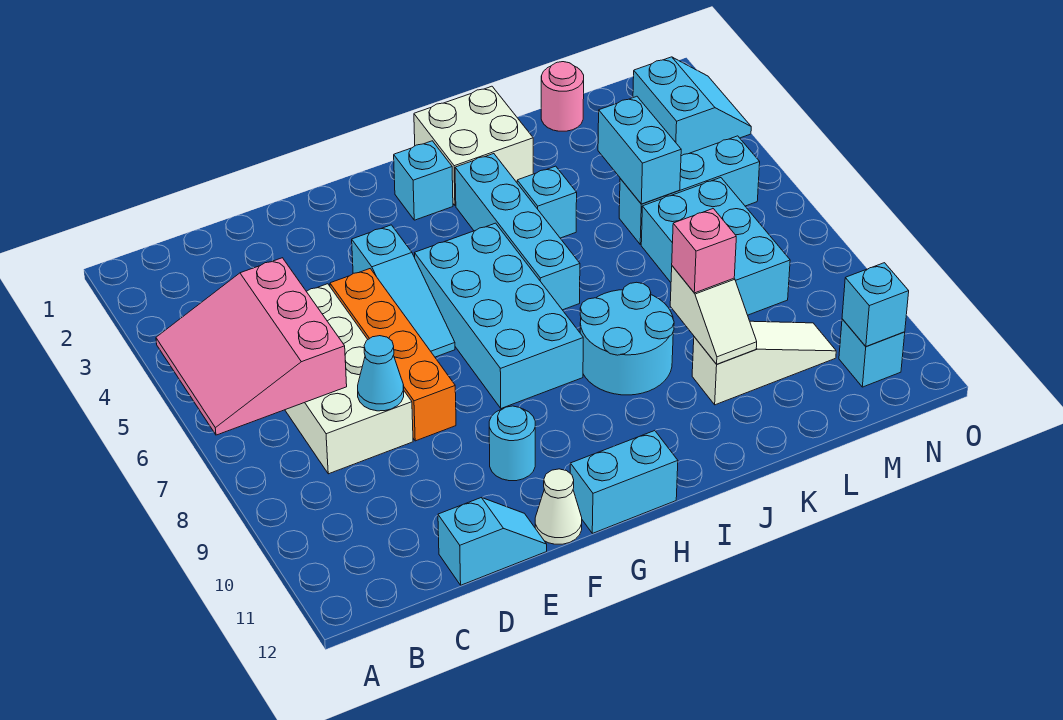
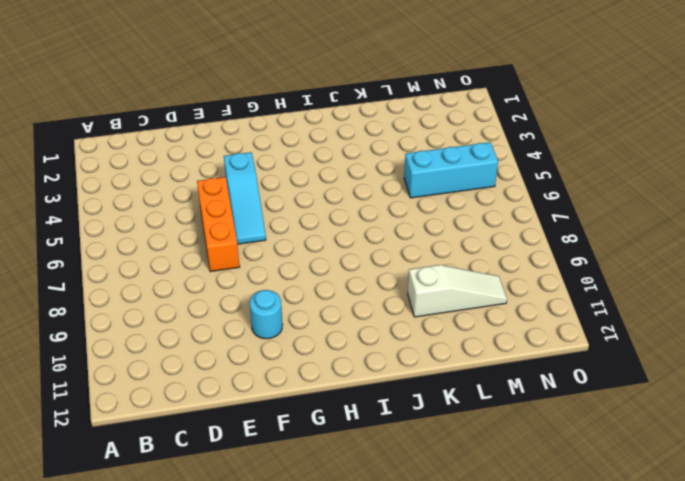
orange brick E5:E7 level 1 -> orange brick E5:E8 level 1
none -> white brick C5:D8 level 1
none -> cyan slope D12:E12 level 1 top D
none -> white cone F12 level 1

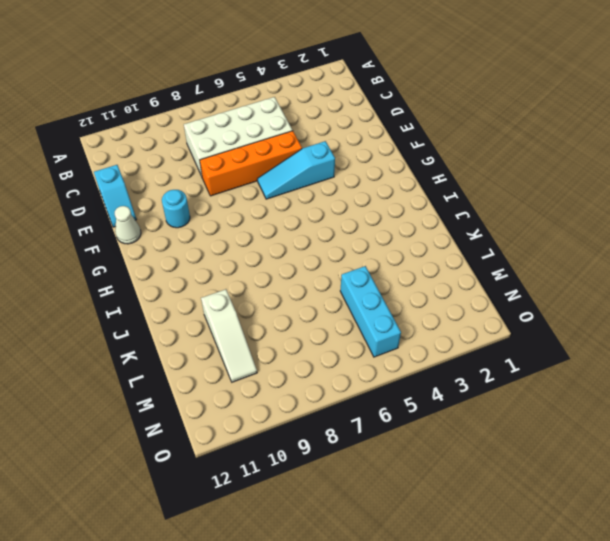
none -> cyan brick G5:H8 level 1
none -> cyan brick G12:H12 level 1
none -> cyan brick H2 level 1

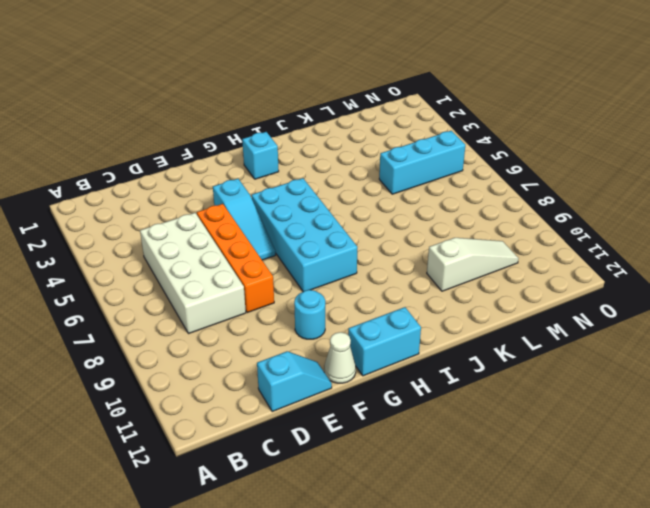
none -> white brick I1:J2 level 1
none -> cyan brick I3:I6 level 1
none -> cyan round brick I8:J9 level 1

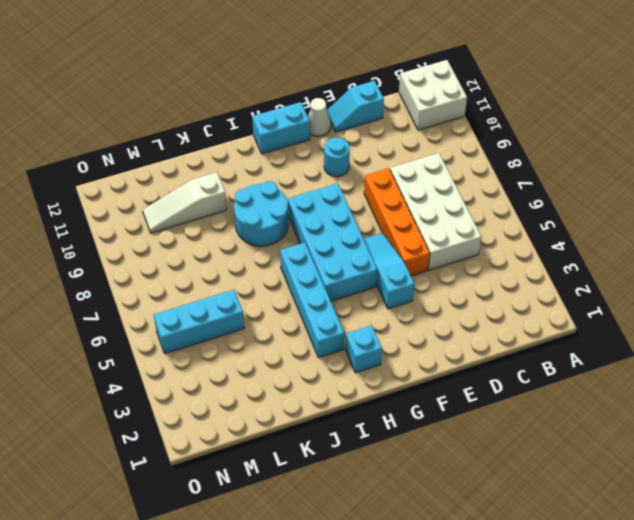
white brick A11:B12 level 1 -> white brick I1:J2 level 1
none -> cyan brick J4 level 1
none -> pink round brick L1 level 1
none -> cyan brick L6:M8 level 1

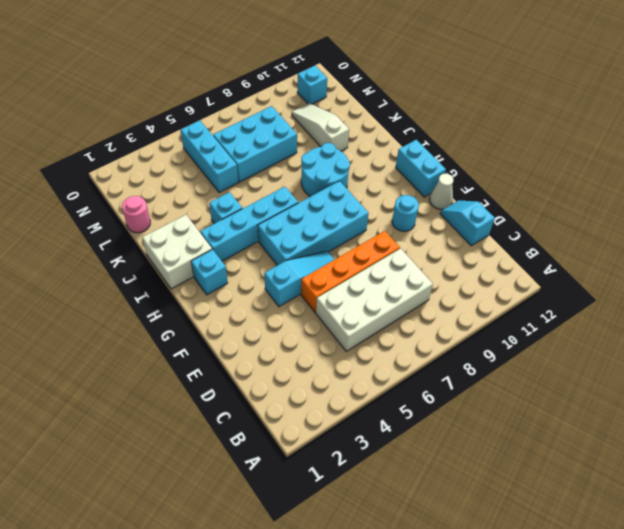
none -> cyan slope N2:O3 level 1 top N
none -> pink slope A5:C7 level 2 top C
none -> cyan cone D8 level 2

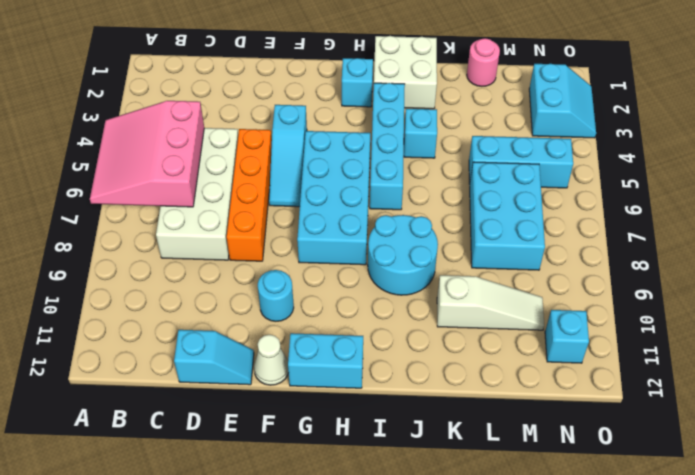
none -> cyan cone D8 level 2
none -> white slope K9:K10 level 2 top 9
none -> cyan brick L4:L5 level 2

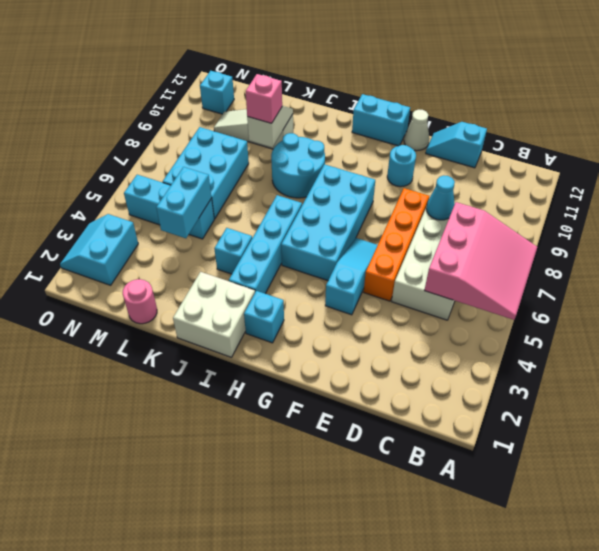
none -> cyan brick N11 level 2

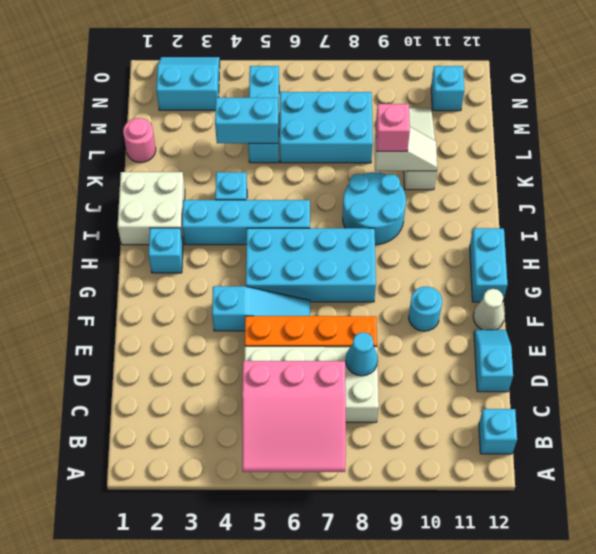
cyan brick B12 level 1 -> cyan brick N11 level 2

